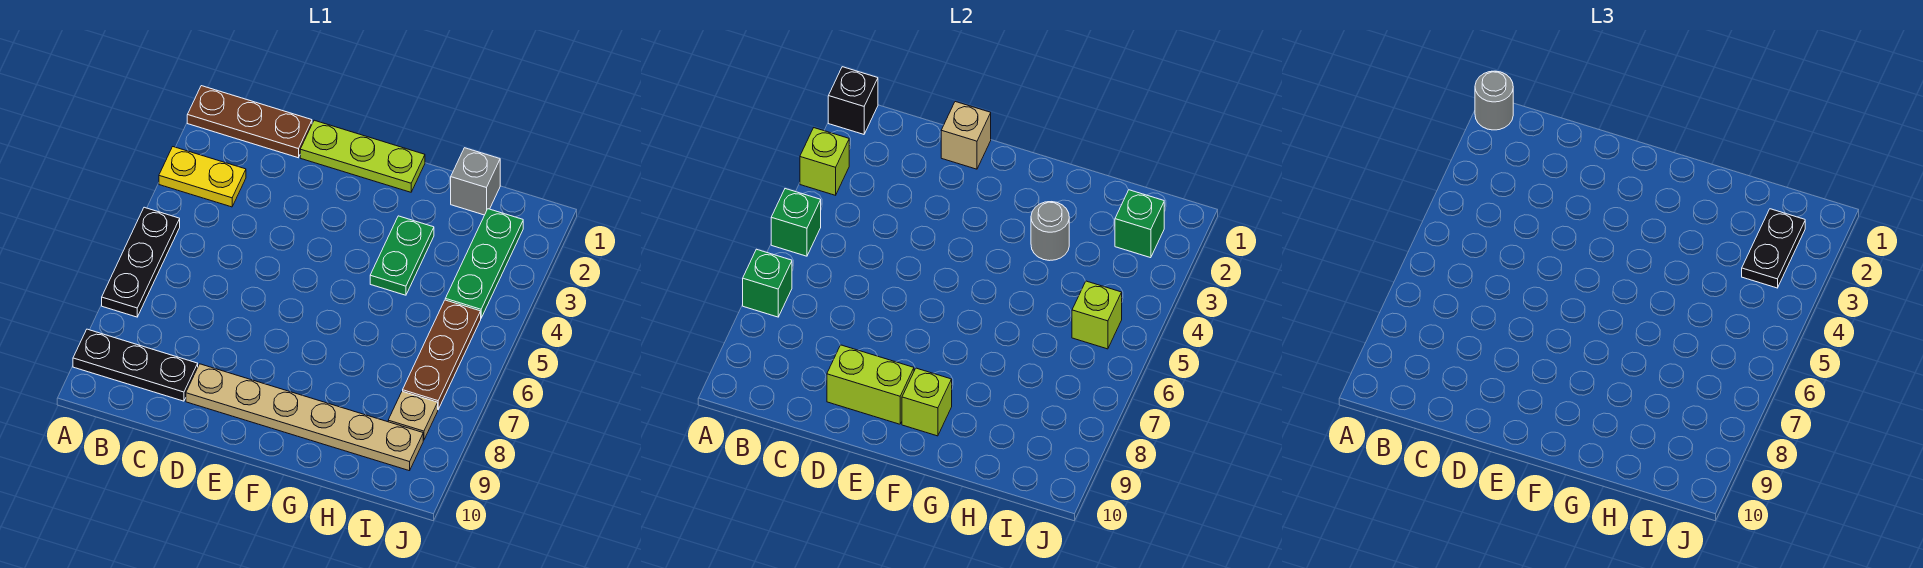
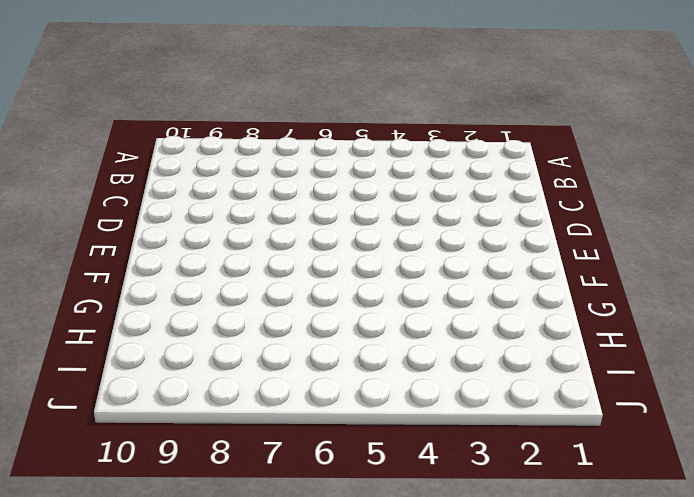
none -> brown plate A1:C1 level 1
none -> yellow plate A3:B3 level 1
none -> black plate A5:A7 level 1

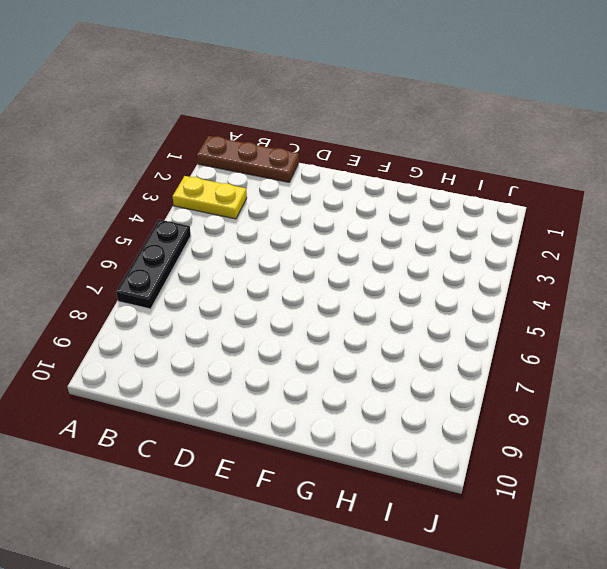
none -> black plate A9:C9 level 1
none -> lime plate D1:F1 level 1
none -> tan plate D9:I9 level 1

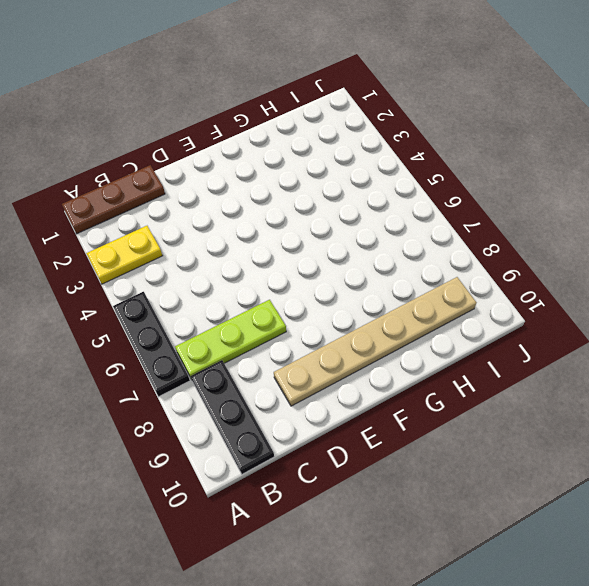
lime plate B7:D7 level 1 -> lime plate D1:F1 level 1
black plate B8:B10 level 1 -> black plate A9:C9 level 1
none -> green plate G3:G4 level 1
none -> grey brick H1 level 1
none -> green plate I2:I4 level 1

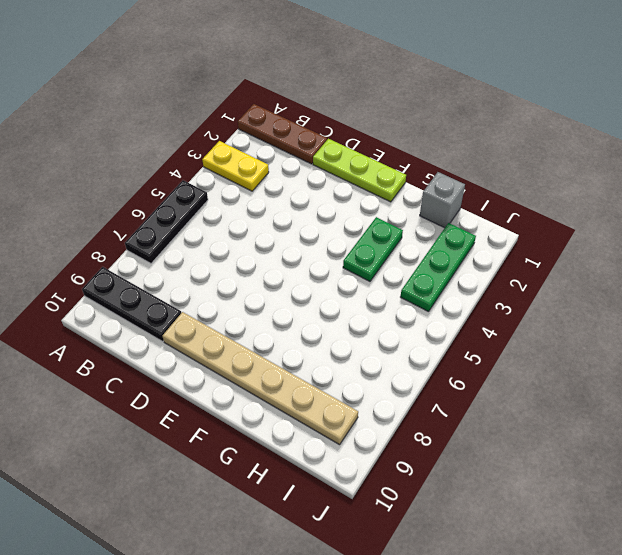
none -> brown plate I5:I7 level 1
none -> tan plate I8 level 1
none -> black brick A1 level 2

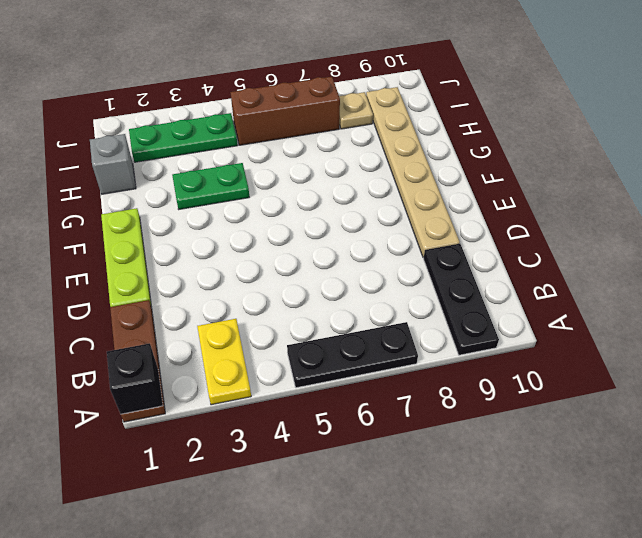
brown brick I5:I7 level 1 -> brown plate I5:I7 level 1
none -> lime brick A3 level 2
none -> green brick A5 level 2
none -> green brick A7 level 2

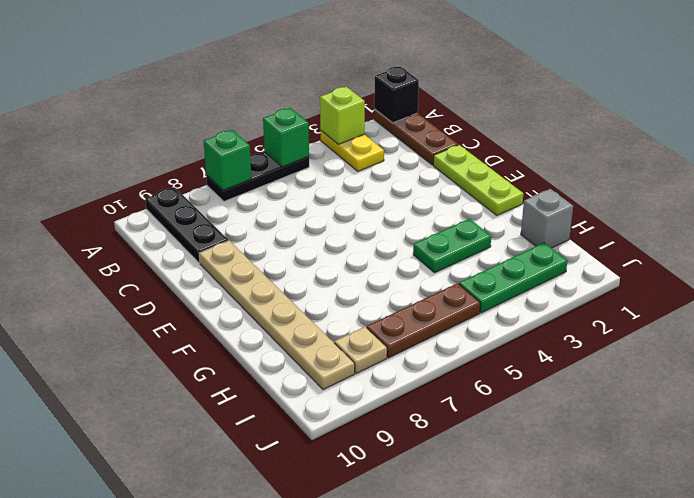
none -> tan brick D1 level 2
none -> lime brick D9:E9 level 2
none -> lime brick F9 level 2

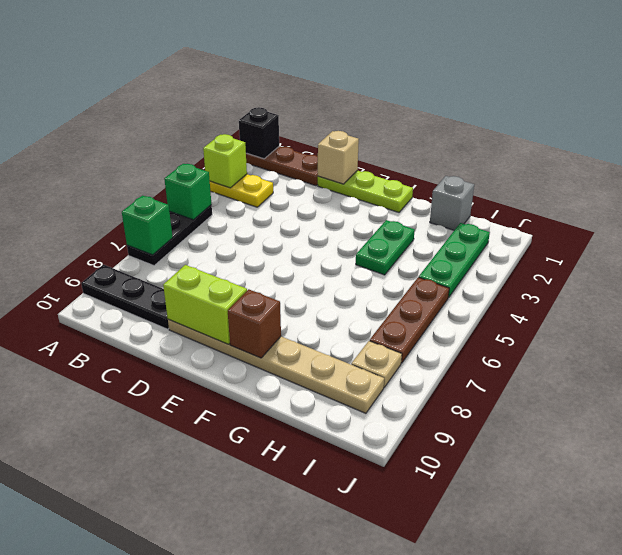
brown brick F9 level 2 -> lime brick F9 level 2
none -> grey round brick G3 level 2
none -> green brick I2 level 2
none -> lime brick I5 level 2

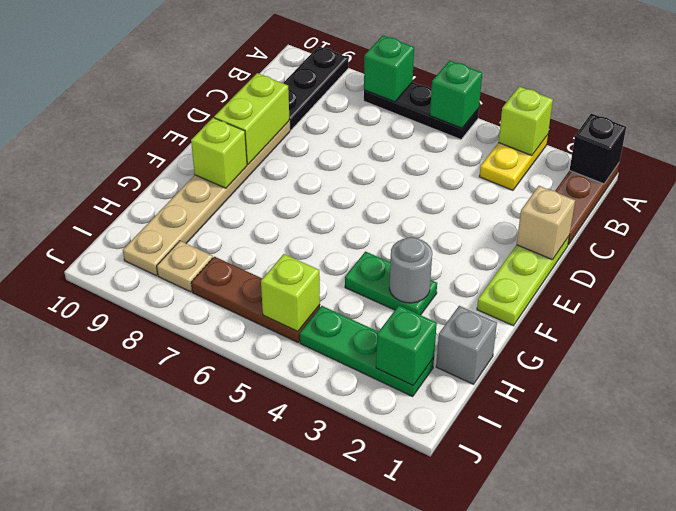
none -> grey round brick A1 level 3
none -> black plate I2:I3 level 3

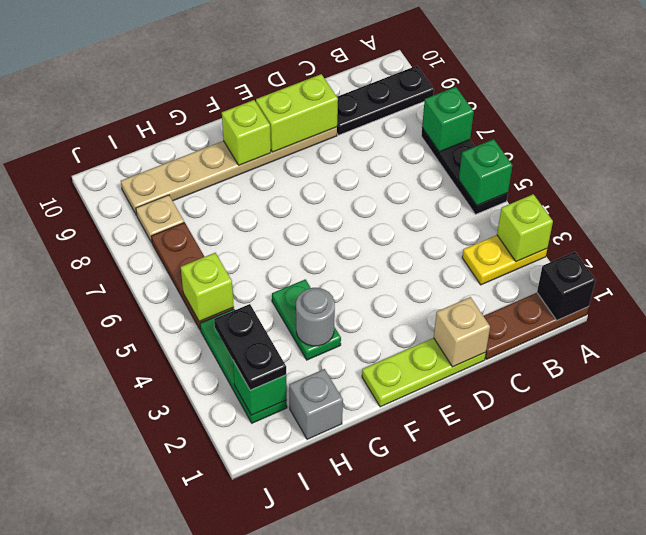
none -> grey round brick A1 level 3

